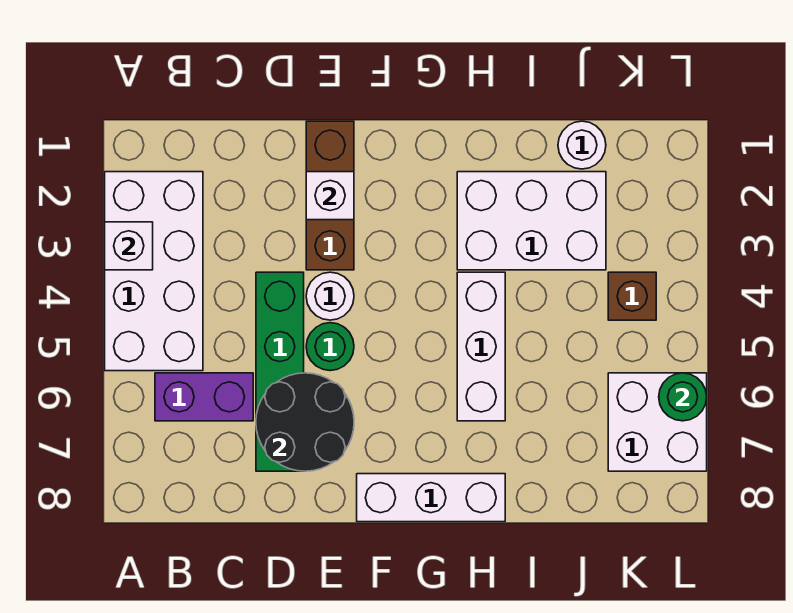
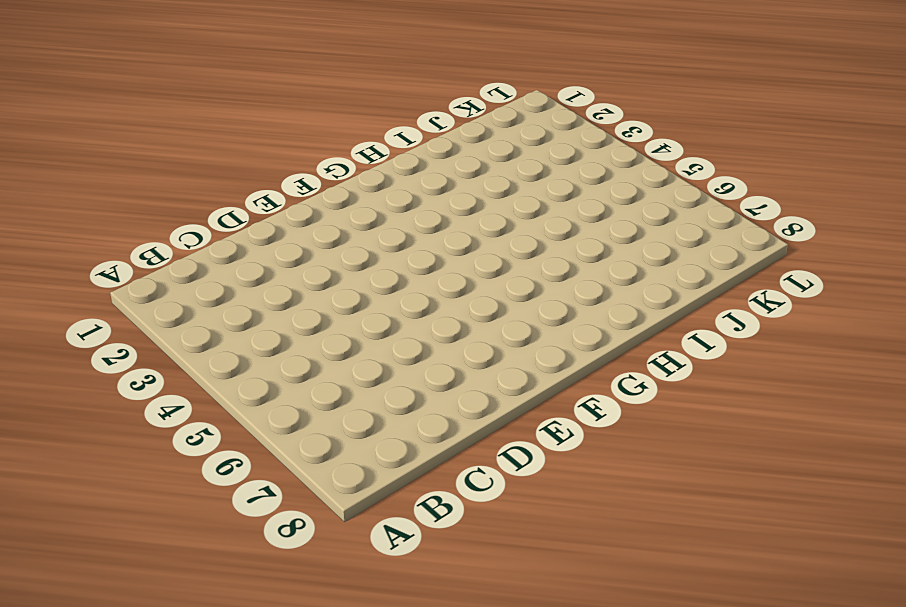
none -> white brick A2:B5 level 1
none -> purple brick B6:C6 level 1
none -> green brick D4:D7 level 1

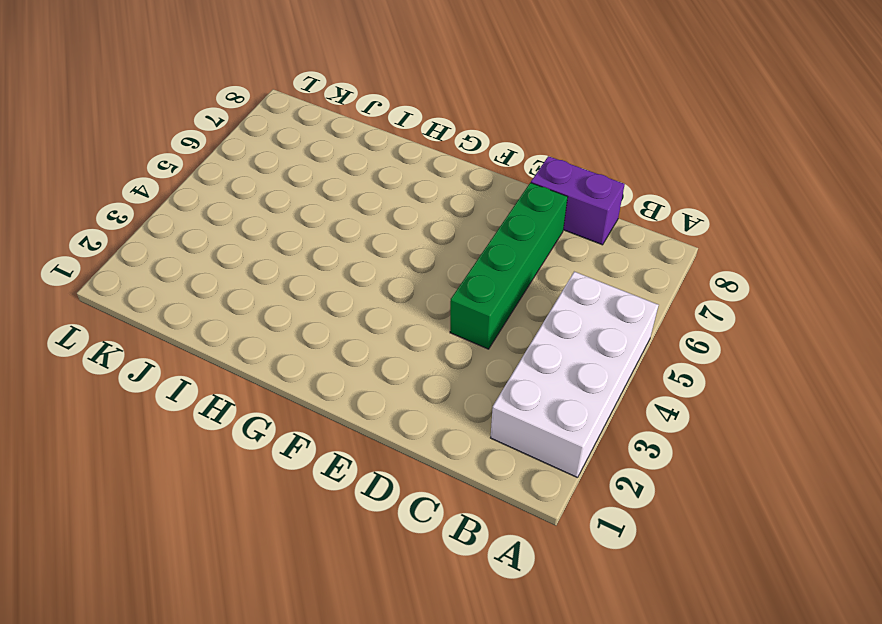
purple brick C8:D8 level 1 -> purple brick B6:C6 level 1
none -> brown brick E1:E3 level 1
none -> white round brick E4 level 1
none -> green round brick E5 level 1

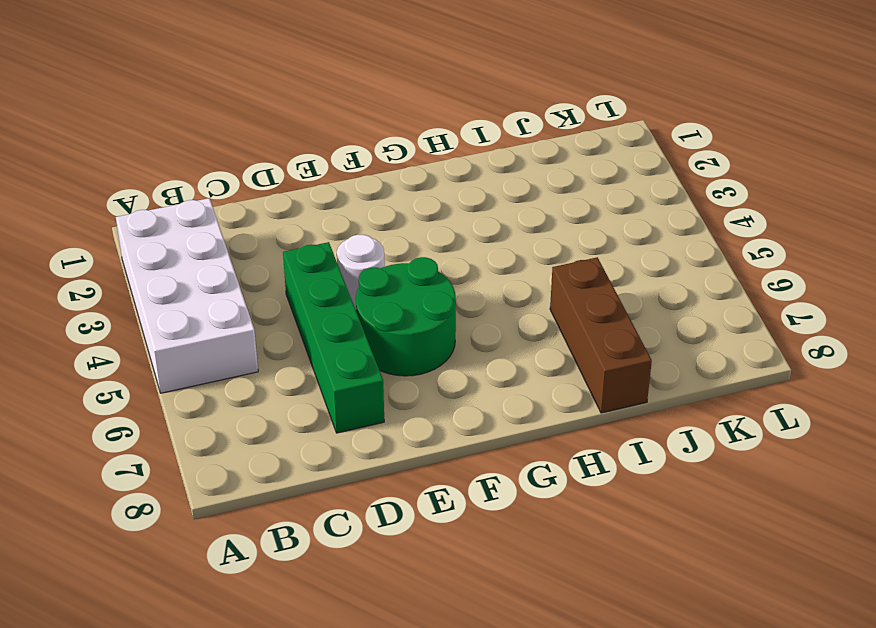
green round brick E5:F6 level 1 -> green round brick E5 level 1
brown brick I6:I8 level 1 -> brown brick E1:E3 level 1
none -> purple brick B6:C6 level 1
none -> white brick F8:H8 level 1
none -> white brick H2:J3 level 1

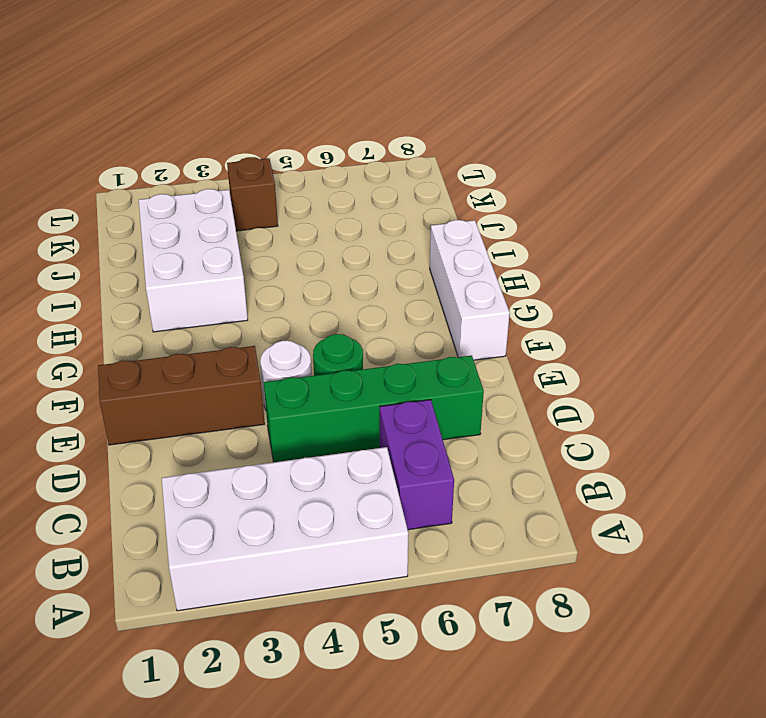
none -> white brick H4:H6 level 1
none -> white round brick J1 level 1
none -> white brick K6:L7 level 1

